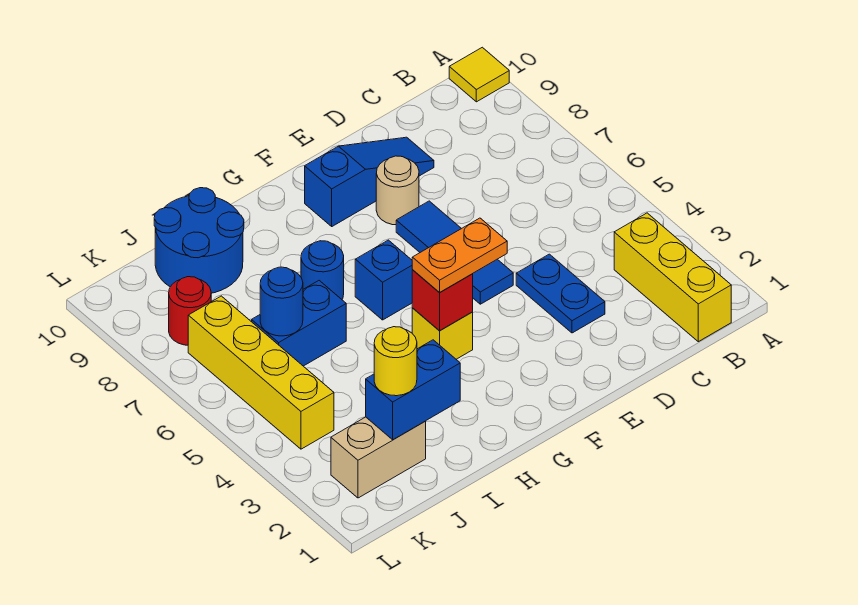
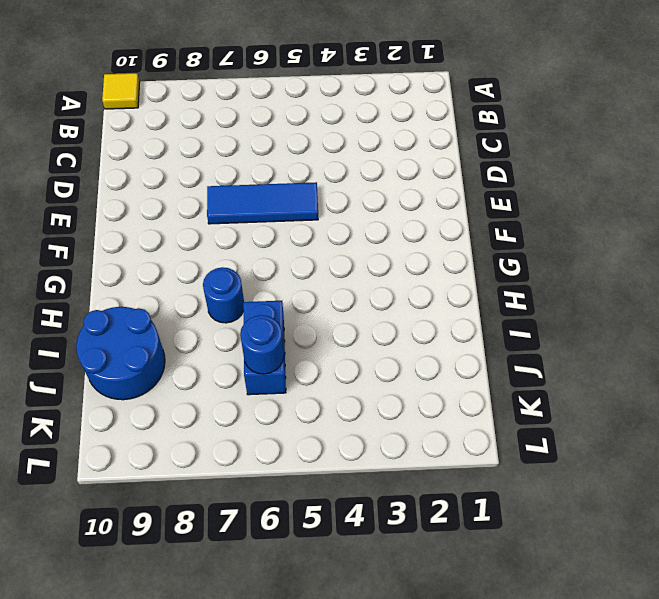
none -> yellow brick B1:B3 level 1
none -> blue plate D3:D4 level 1
none -> blue slope D9:F9 level 1 top F

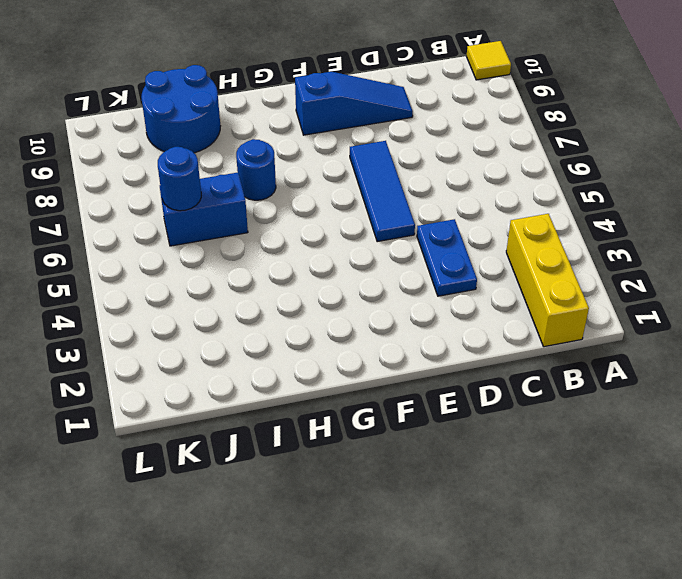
none -> tan round brick E8 level 1
none -> yellow brick G4 level 1
none -> blue brick G6 level 1

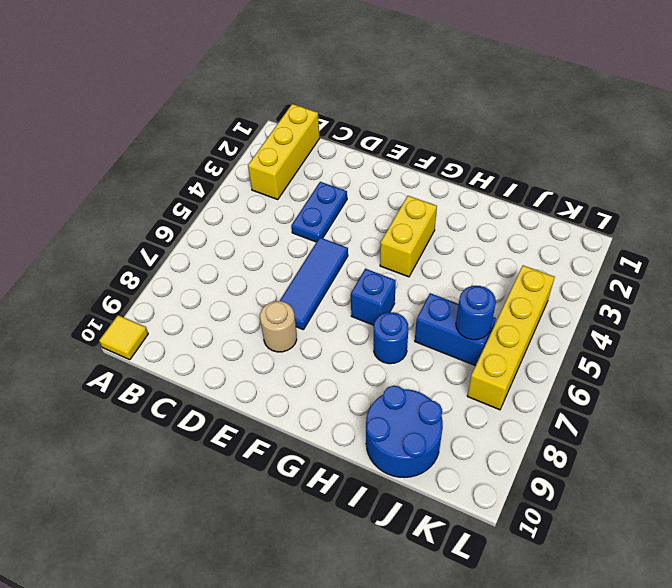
yellow brick G3:G4 level 1 -> yellow brick G4 level 1
none -> blue slope D9:F9 level 1 top F
none -> tan brick J2:K2 level 1
none -> red round brick K8 level 1

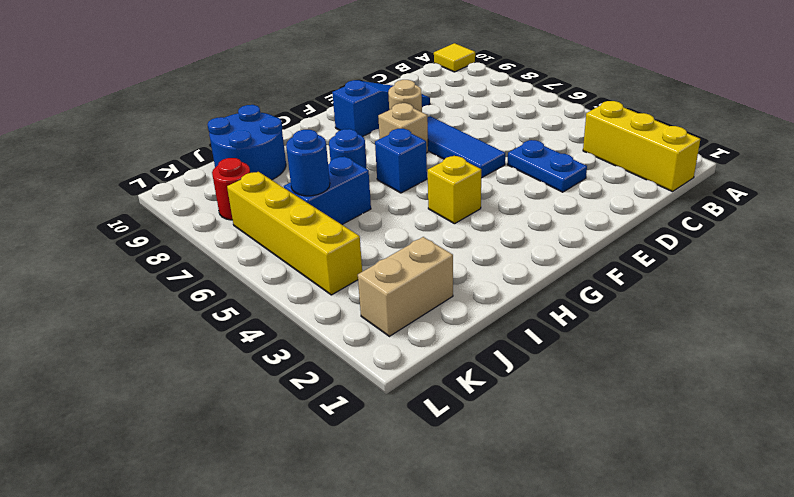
tan brick F7 level 1 -> none
none -> red brick G4 level 2
none -> blue brick I2:J2 level 2
none -> orange plate F4:G4 level 3

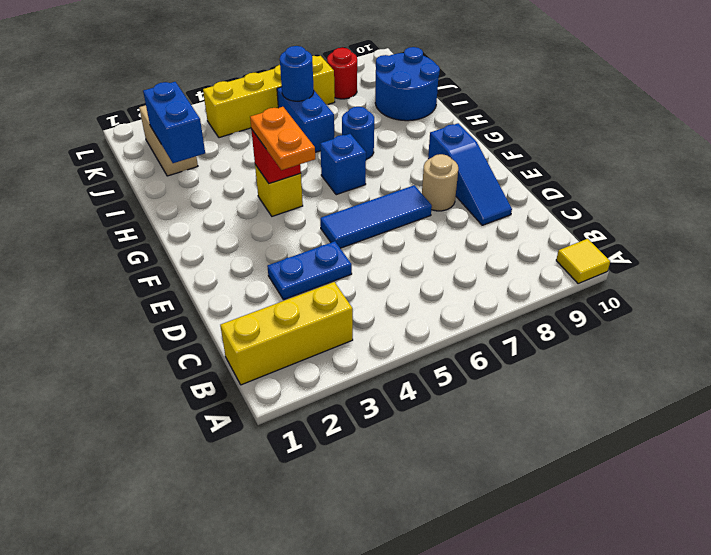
none -> yellow round brick J2 level 3

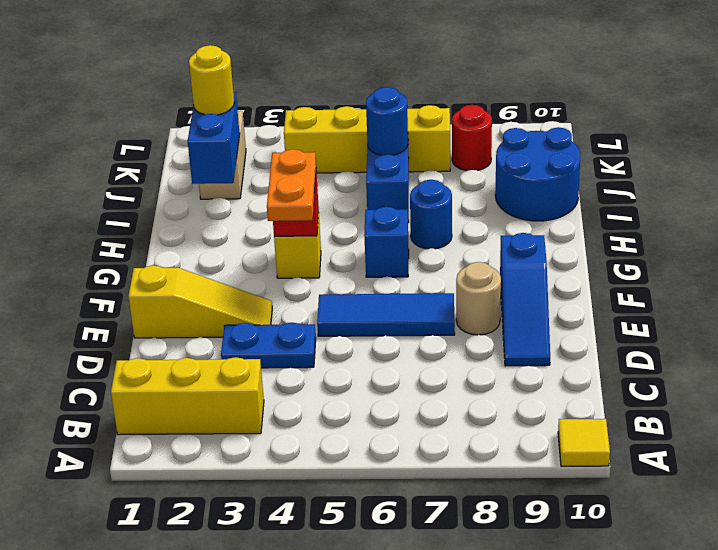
yellow slope E1:E3 level 1 top 1 -> none

